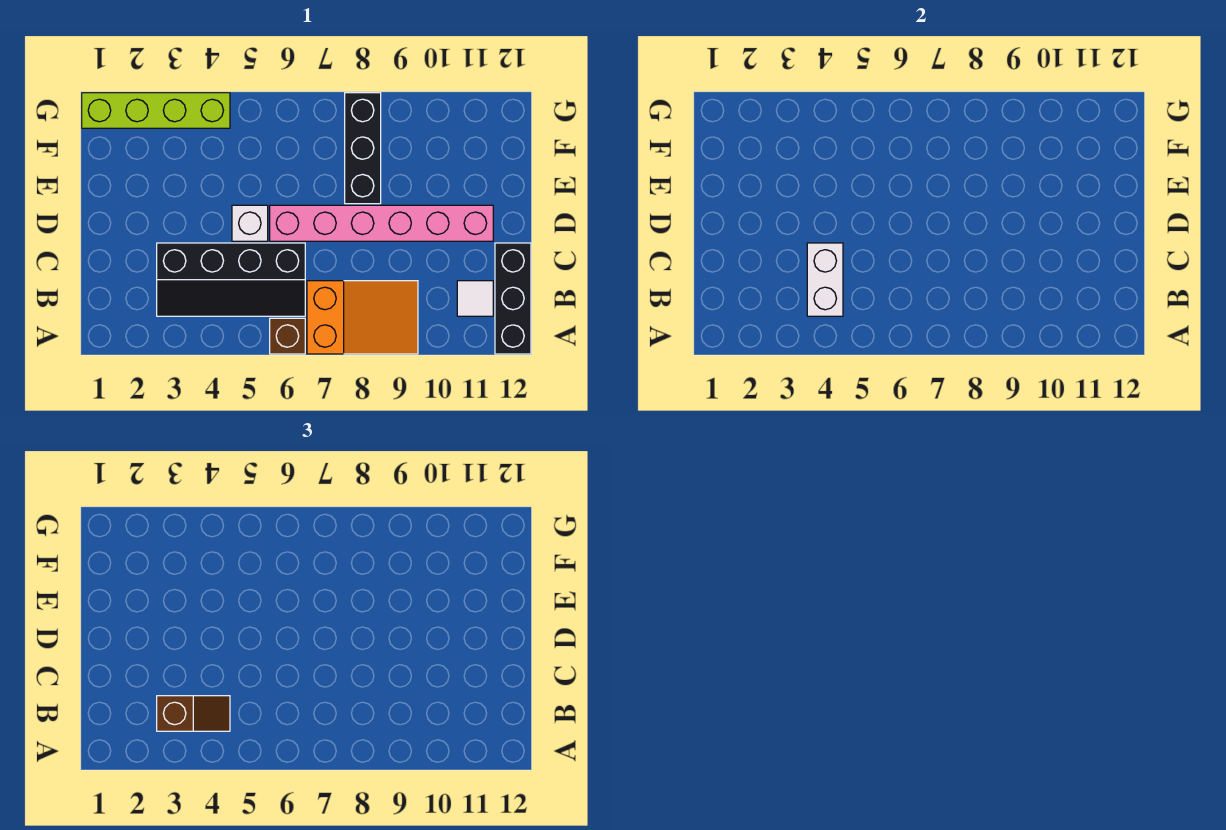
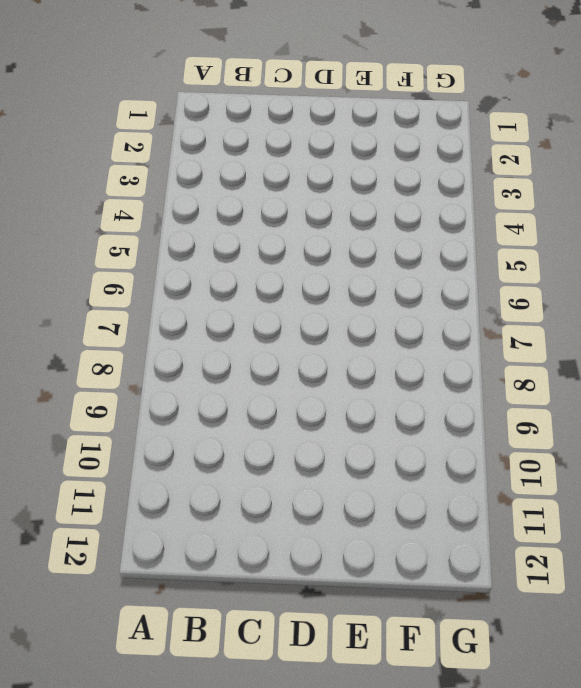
none -> brown brick A6 level 1
none -> orange slope A7:B9 level 1 top 7

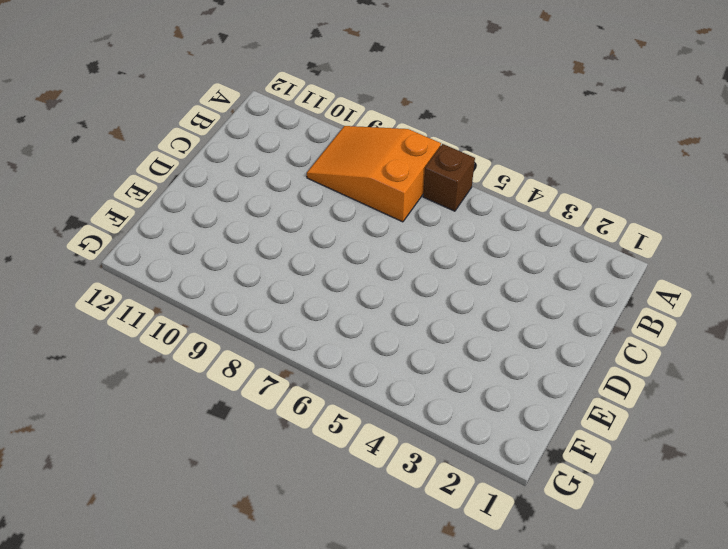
none -> black brick A12:C12 level 1
none -> black slope B3:C6 level 1 top C

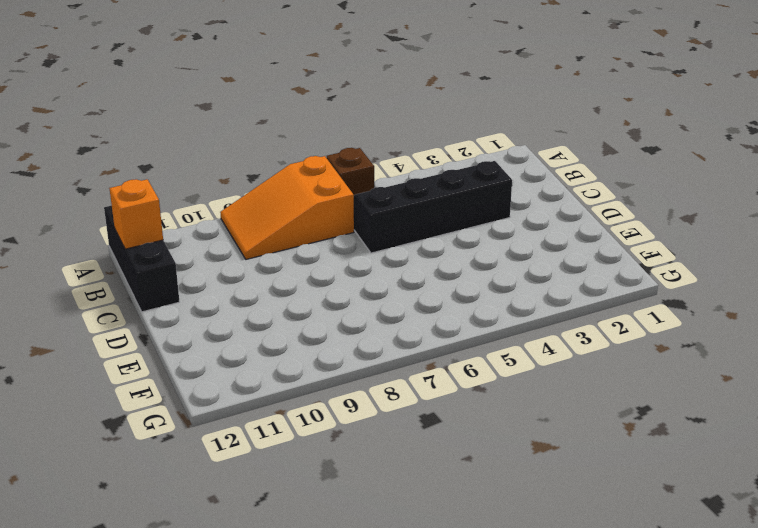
orange brick B12 level 2 -> none
none -> white tile B11 level 1
none -> white brick D5 level 1

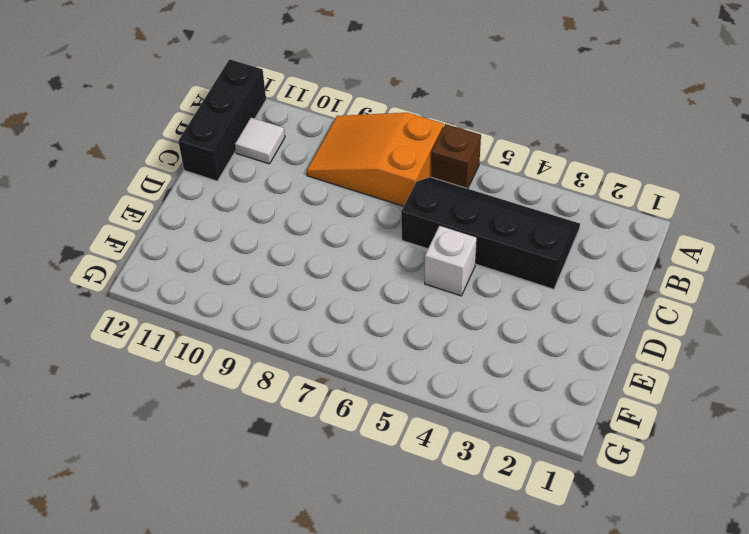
none -> pink brick D6:D11 level 1
none -> black brick E8:G8 level 1

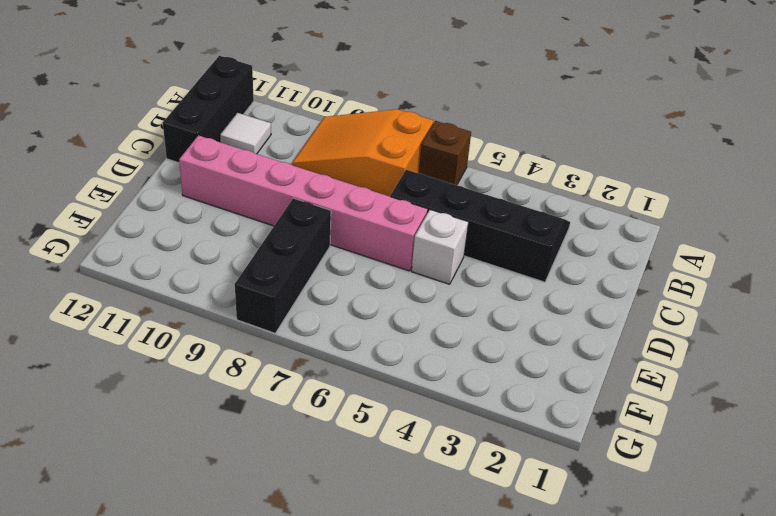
none -> lime brick G1:G4 level 1
none -> white brick B4:C4 level 2

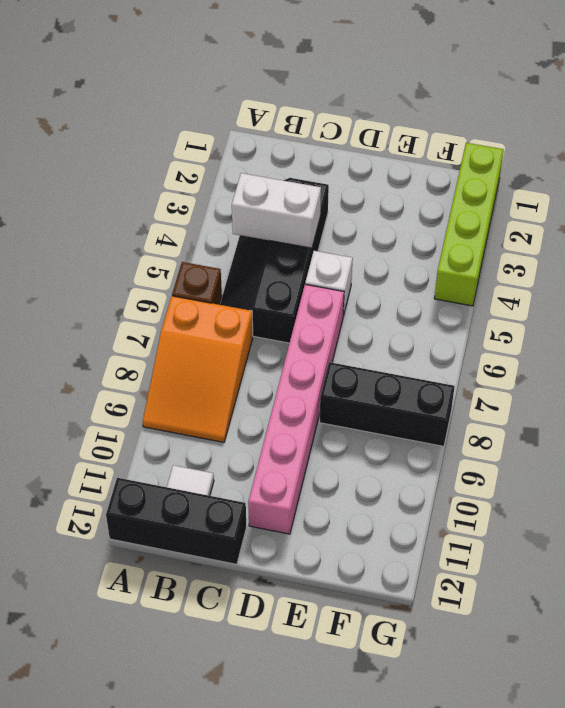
none -> brown slope B3:B4 level 3 top 3

